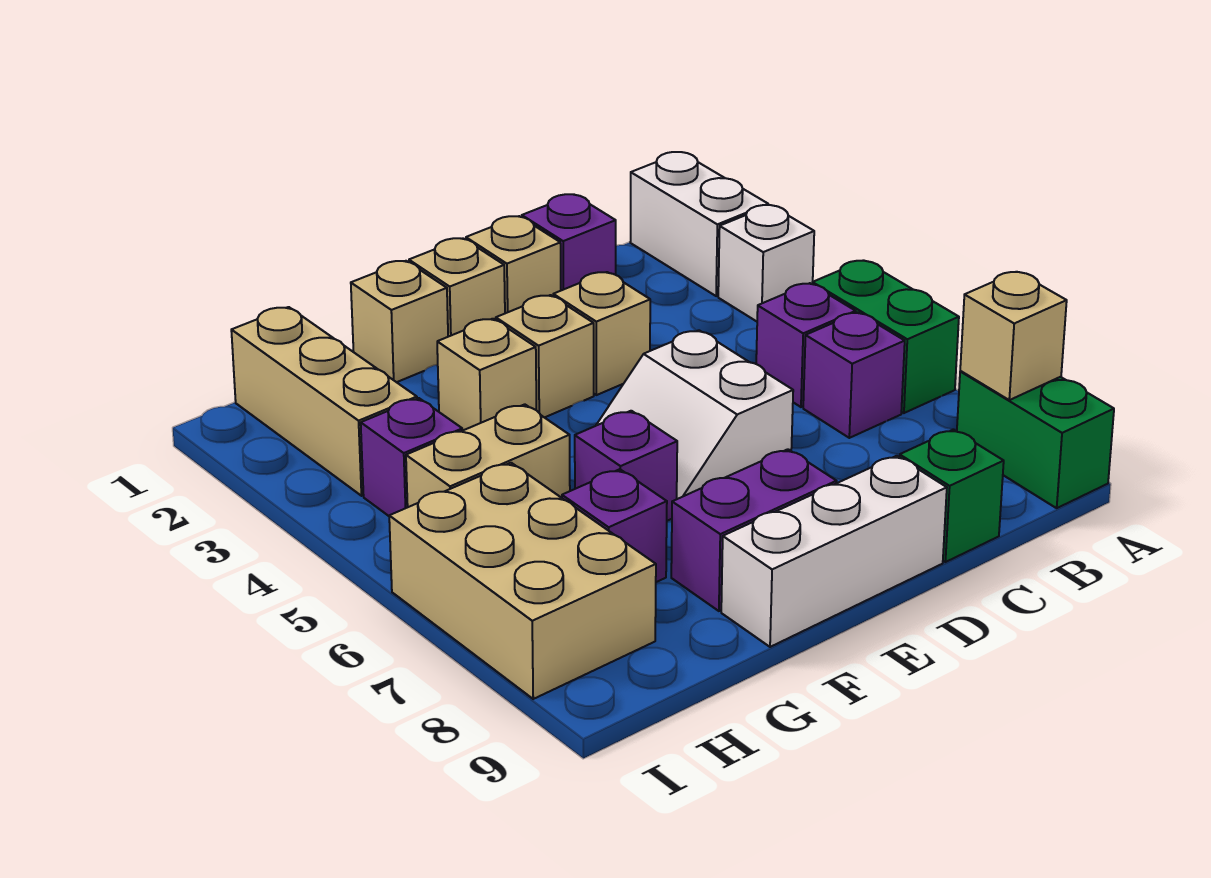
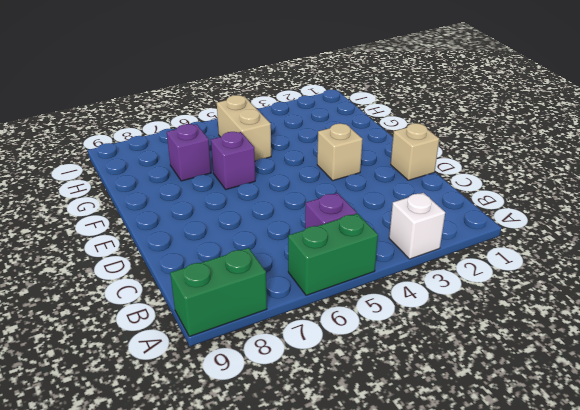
none -> white brick A1:A2 level 1
none -> purple brick B6 level 1
none -> purple brick C1 level 1

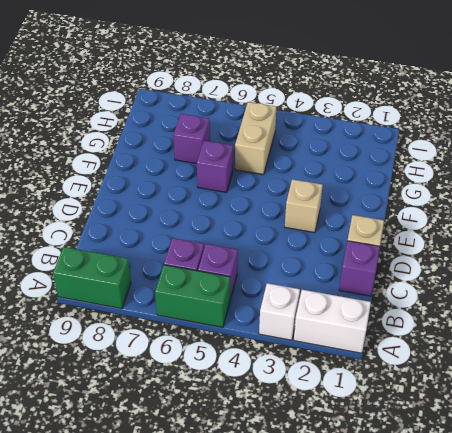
none -> green brick C9 level 1
none -> tan brick D3 level 1
none -> white slope D5:E6 level 1 top D

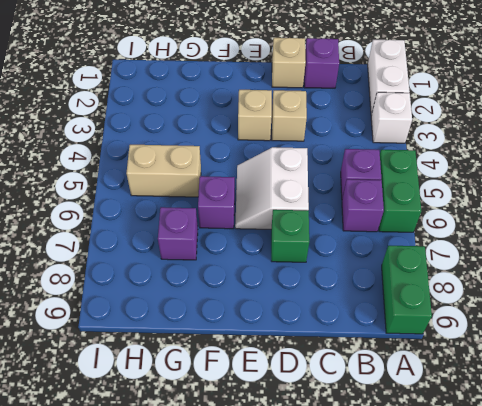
green brick D7 level 1 -> green brick C9 level 1
none -> white brick D9:F9 level 1
none -> tan brick E1 level 1
none -> purple brick E8:F8 level 1

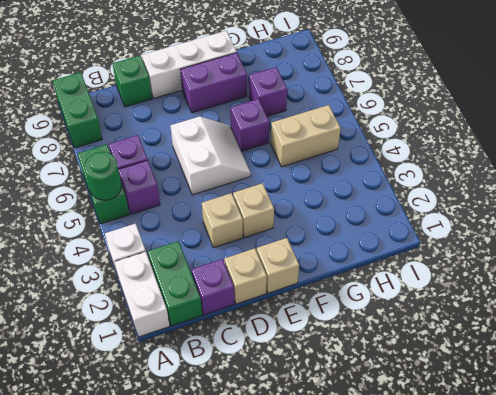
green round brick A5 level 2 -> none
green brick B1:B2 level 1 -> none
none -> tan brick F1 level 1
none -> tan brick F3 level 1
none -> tan brick H1:H3 level 1

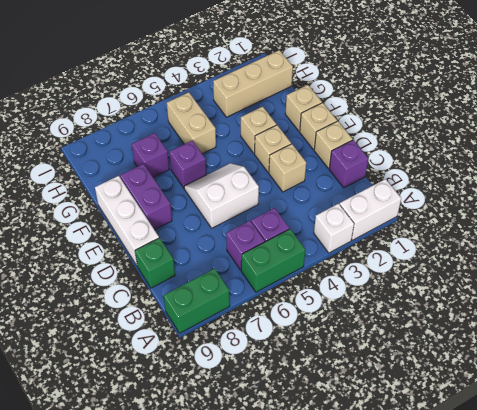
none -> purple brick H4 level 1
none -> tan brick H6:I8 level 1
none -> tan brick A8 level 2

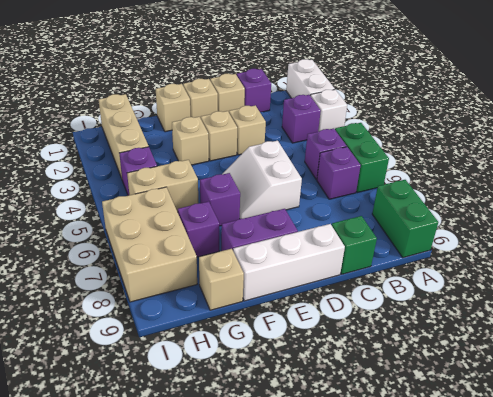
purple brick B3 level 1 -> none
tan brick G9 level 1 -> tan brick A8 level 2

